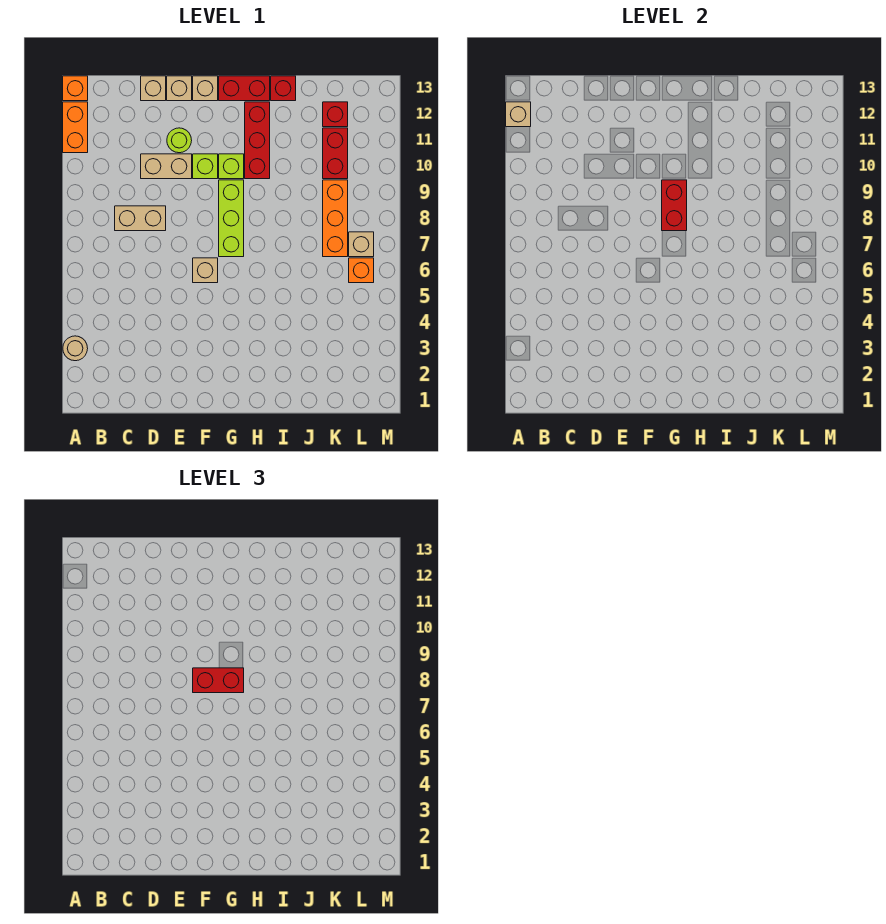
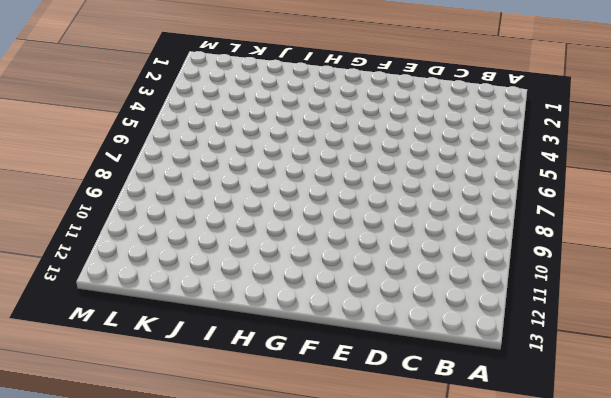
none -> tan round brick A3 level 1
none -> orange brick A11:A12 level 1
none -> orange brick A13 level 1

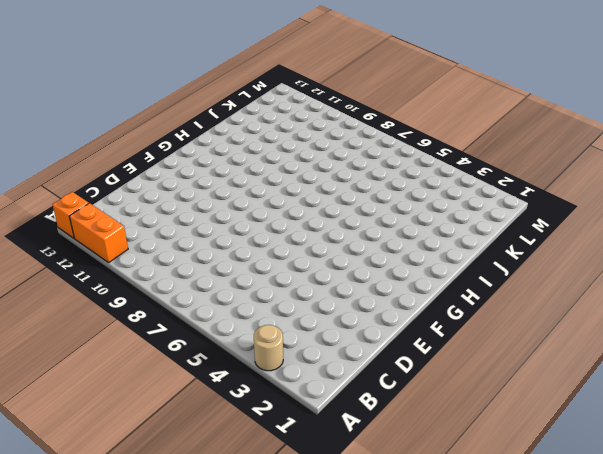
none -> tan brick C8:D8 level 1
none -> tan brick D10:E10 level 1
none -> tan brick D13 level 1

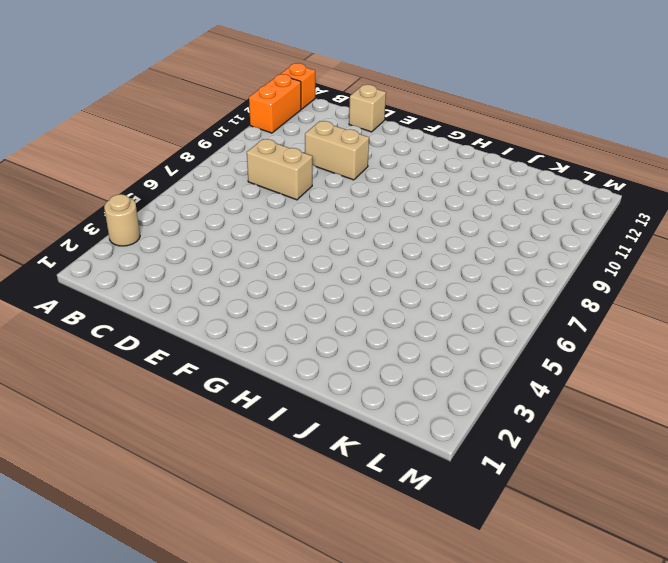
none -> lime round brick E11 level 1
none -> tan brick E13 level 1
none -> tan brick F6 level 1

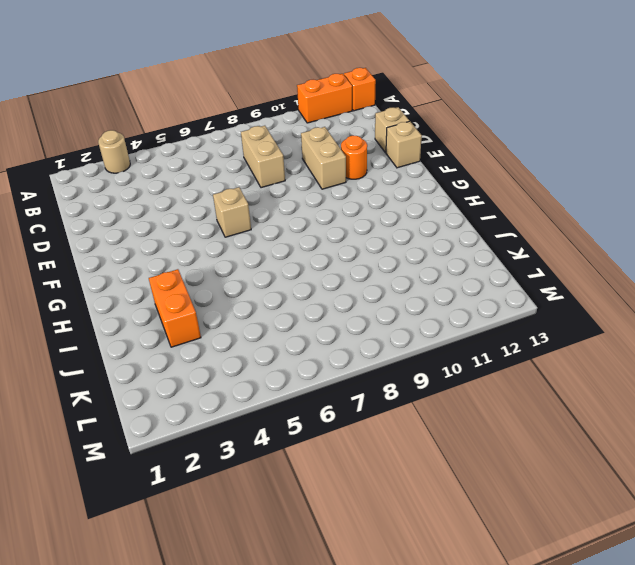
orange round brick E11 level 1 -> lime round brick E11 level 1
orange brick I3:J3 level 1 -> none
none -> lime brick F10 level 1
none -> tan brick F13 level 1
none -> lime brick G7:G9 level 1

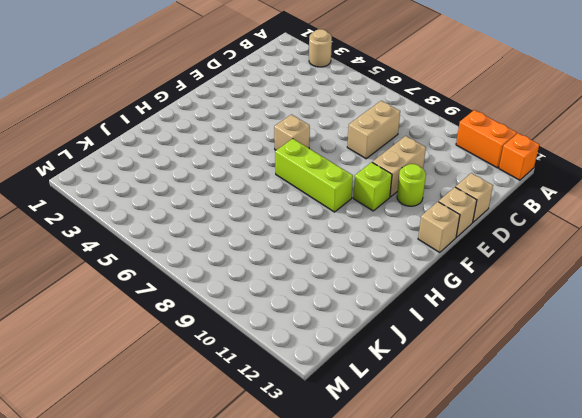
none -> lime brick G10 level 1
none -> red brick G13:H13 level 1
none -> red brick H10:H12 level 1

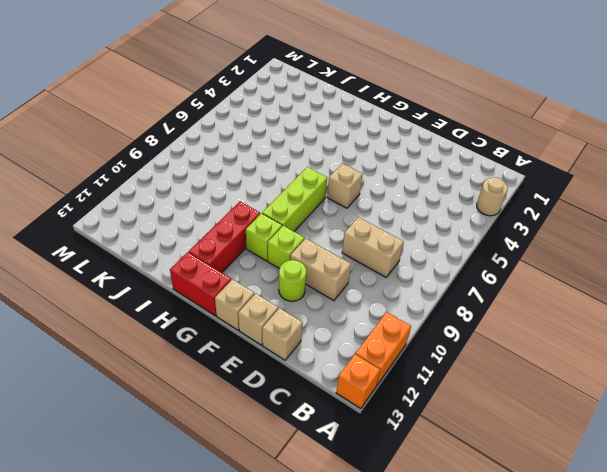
none -> red brick I13 level 1
none -> orange brick K7:K9 level 1
none -> red brick K10:K11 level 1

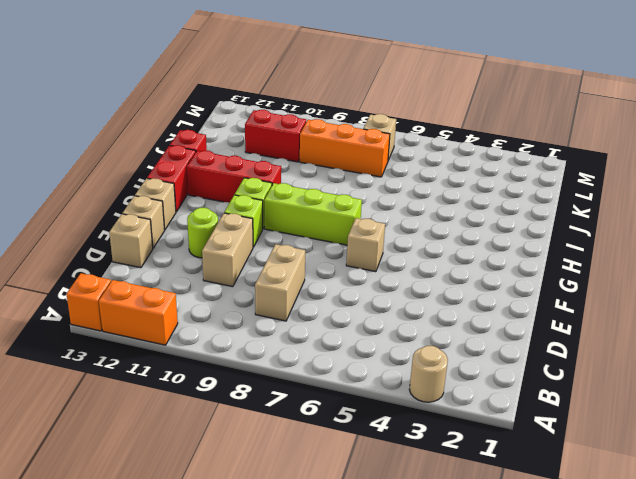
none -> red brick K12 level 1
none -> orange brick L6 level 1
none -> tan brick A12 level 2

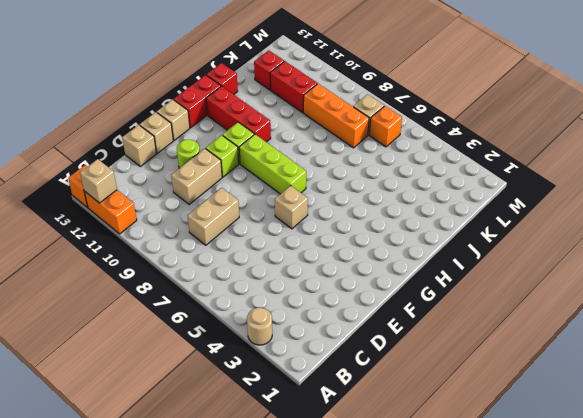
none -> red brick G8:G9 level 2
none -> red brick F8:G8 level 3

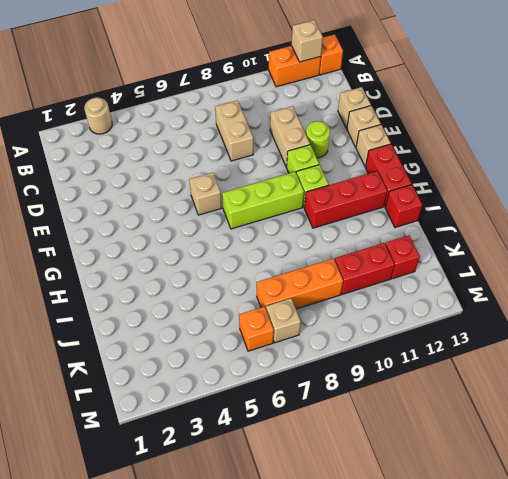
none -> red brick G8:G9 level 2
none -> red brick F8:G8 level 3

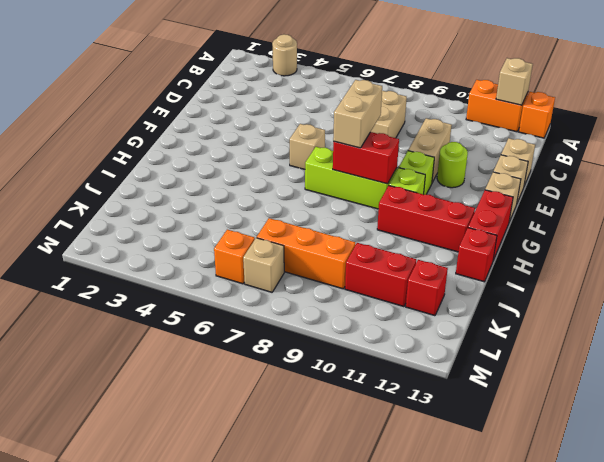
tan brick F8:G8 level 3 -> red brick F8:G8 level 3

